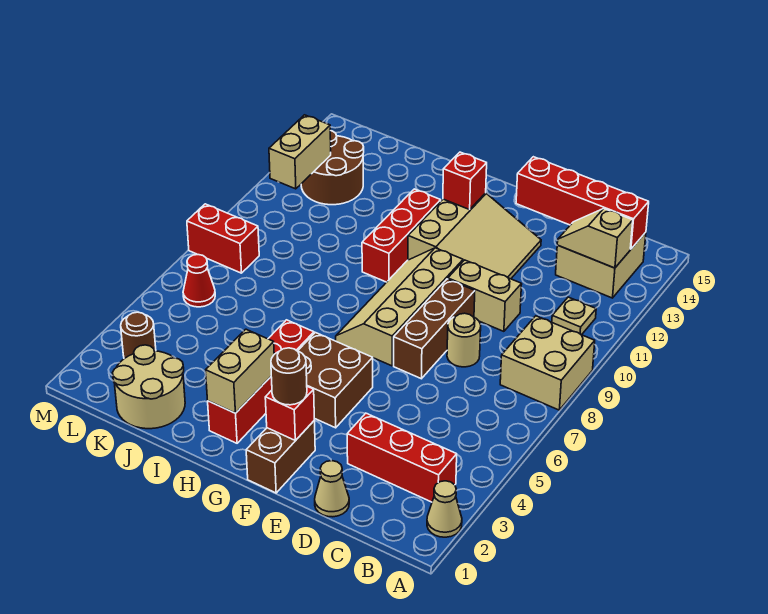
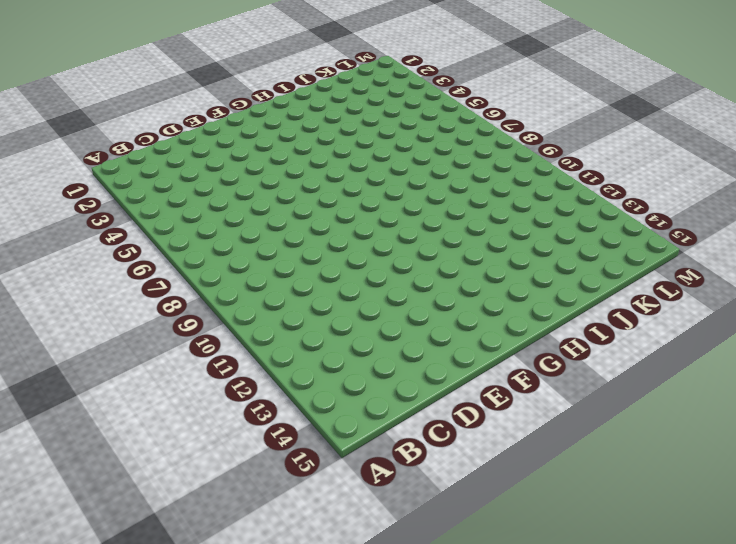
none -> tan cone A2 level 1
none -> tan brick A8:B9 level 1
none -> red brick B3:D3 level 1

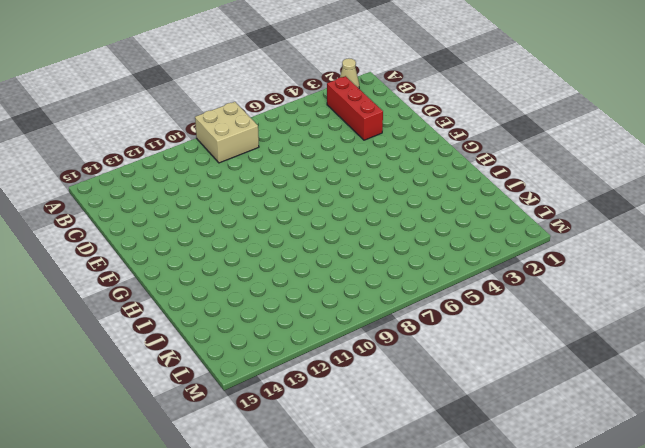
none -> tan plate B11 level 1
none -> tan brick B13:C14 level 1
none -> tan cone D1 level 1

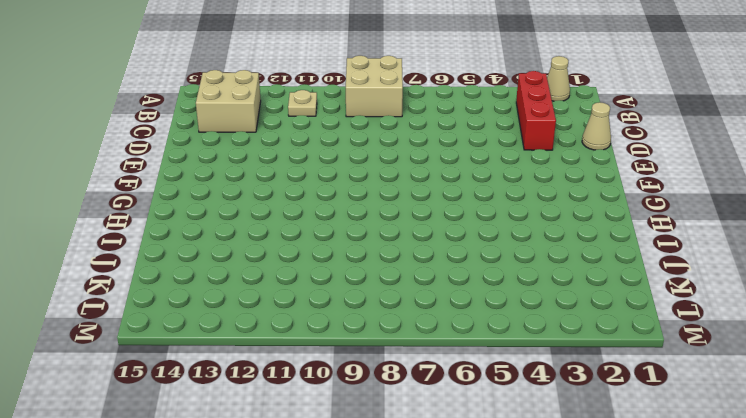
none -> tan round brick D8 level 1
none -> tan brick D10:E10 level 1
none -> brown brick E7:E9 level 1

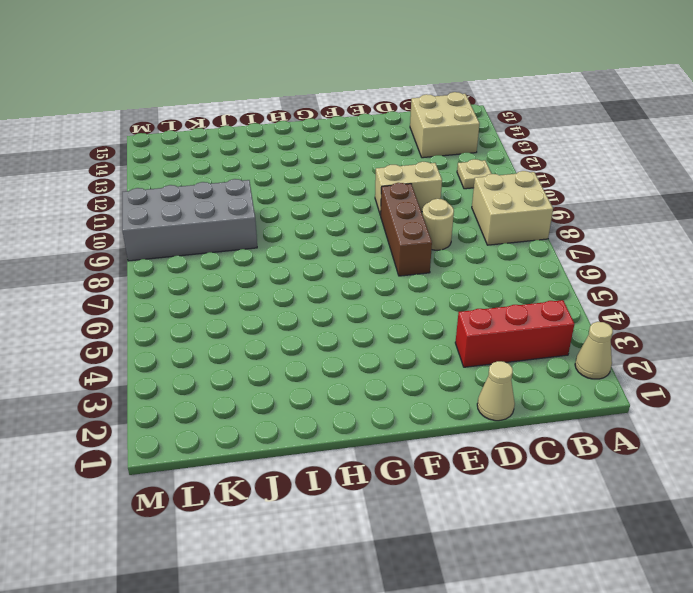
grey brick J9:M10 level 1 -> none
none -> tan slope E11:G13 level 1 top G
none -> brown brick F1:F2 level 1
none -> brown brick F4:G5 level 1

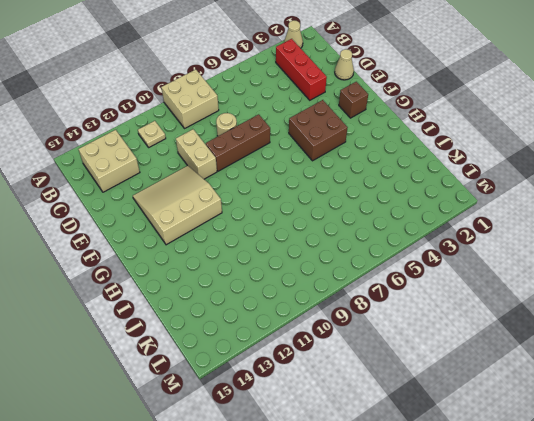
brown brick F2 level 1 -> brown brick F1:F2 level 1
none -> tan slope F7:G10 level 1 top F
none -> red brick H2:H5 level 1
none -> red brick H10:H12 level 1

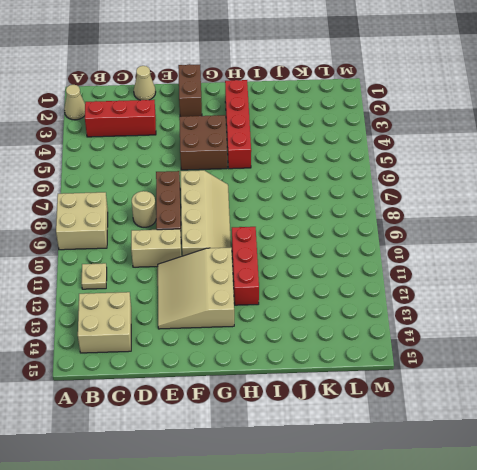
none -> tan round brick J1:K2 level 1
none -> brown round brick K12:L13 level 1
none -> brown round brick L3 level 1

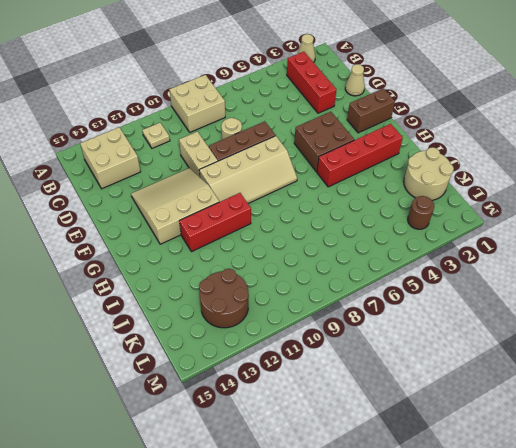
none -> red cone L6 level 1
none -> red brick L8:M8 level 1
none -> tan slope B13:C13 level 2 top B

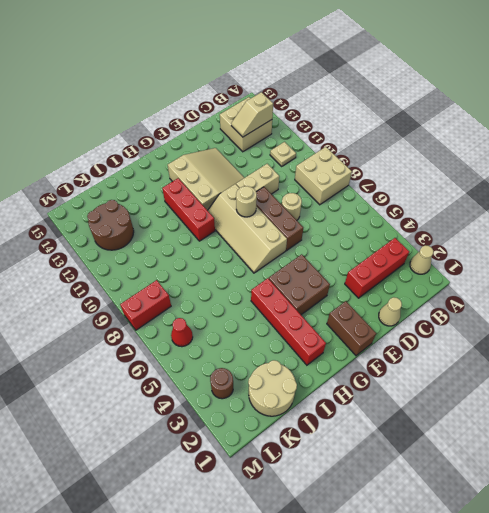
tan round brick F9 level 2 -> none
none -> red brick B14:E14 level 2
none -> red brick F2 level 2
none -> red brick G13 level 2

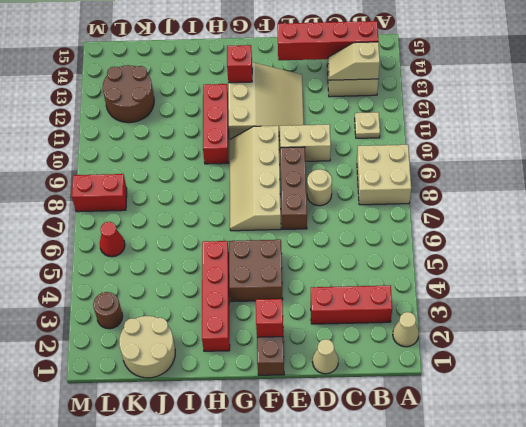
none -> tan brick H2:H3 level 2
none -> tan brick L11:L12 level 2
none -> brown round brick F2 level 3

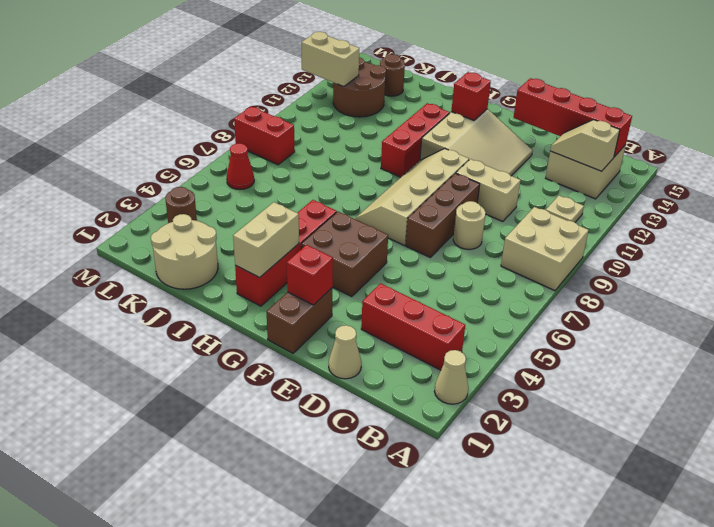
brown round brick K14 level 1 -> brown round brick F2 level 3
tan brick L12:M12 level 2 -> tan brick L11:L12 level 2

